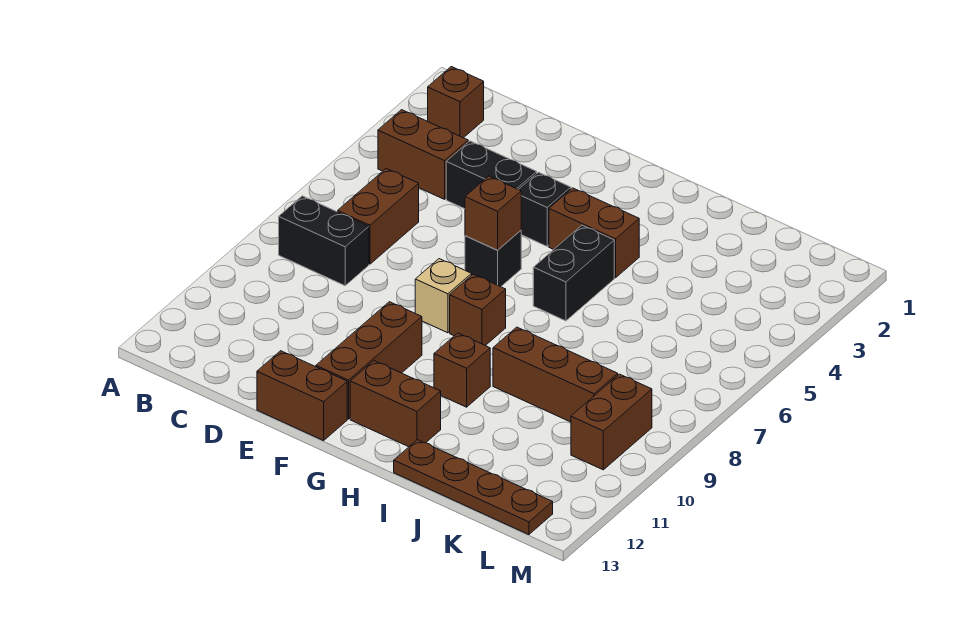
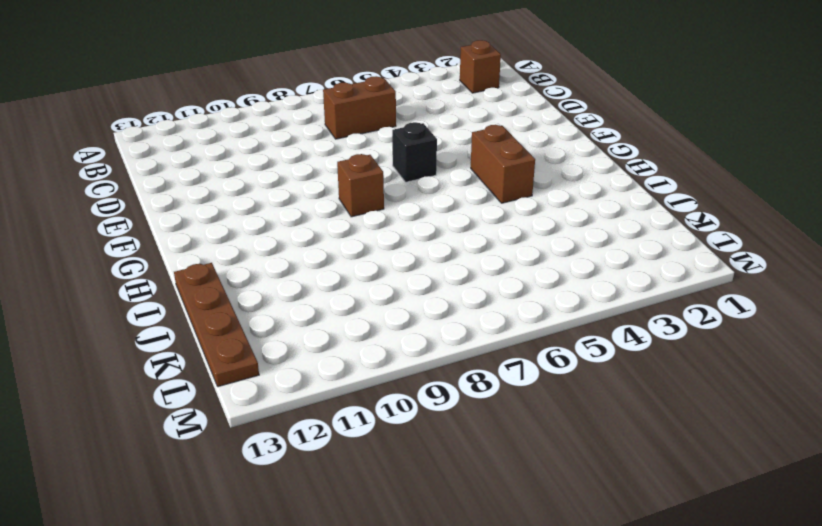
none -> brown brick B4:C4 level 1
none -> black brick B8:C8 level 1
none -> black brick D4:E4 level 1

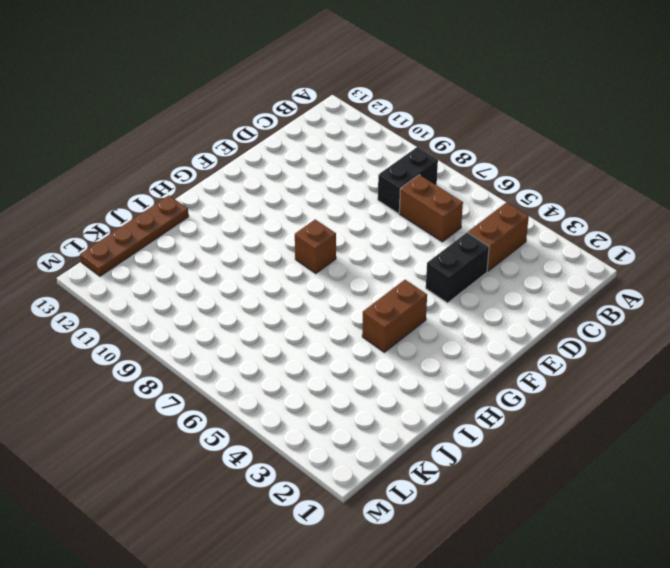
none -> brown brick B2 level 1
none -> brown brick E13:F13 level 1
none -> black brick F4 level 1

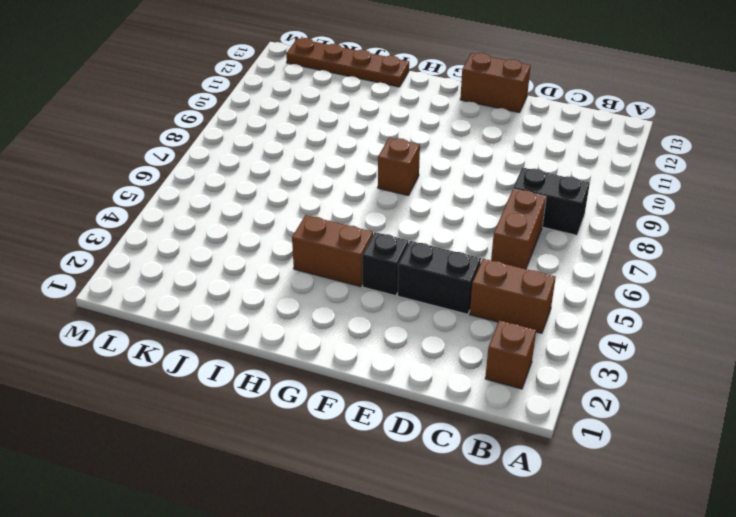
none -> black brick F6 level 1
none -> tan brick F8 level 1
none -> brown brick F10:F12 level 1

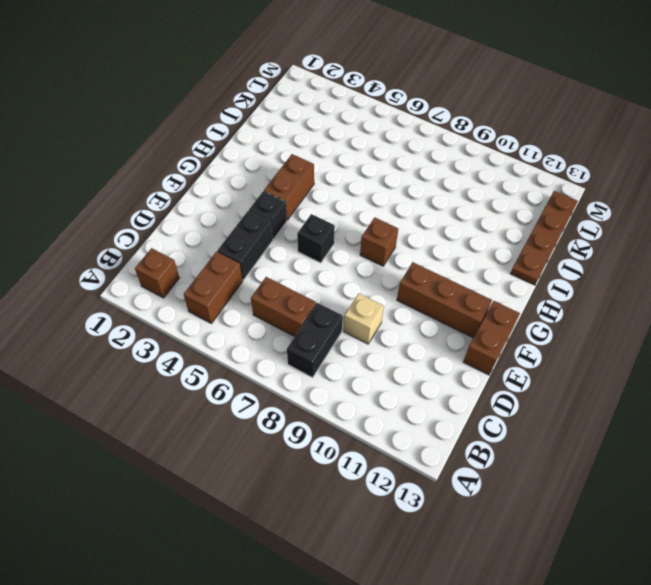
tan brick D9 level 1 -> tan brick F8 level 1
none -> brown brick G12:H12 level 1
none -> black brick H5:H6 level 1
none -> brown brick H10 level 1

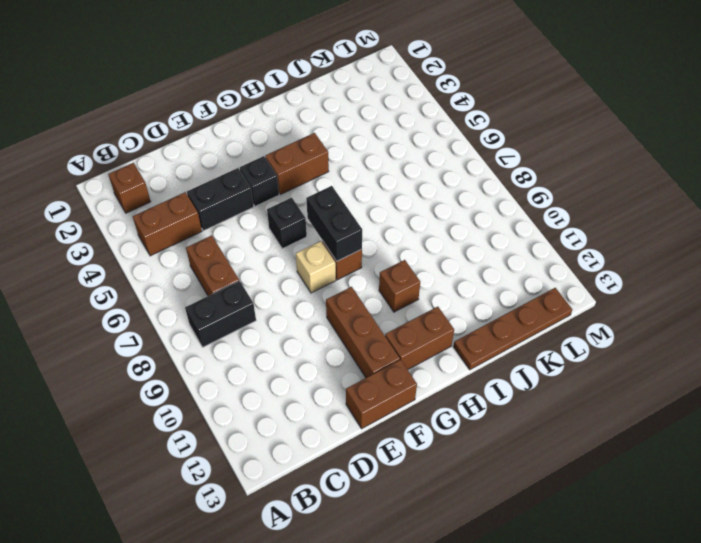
black brick G7:G8 level 2 -> black brick H5:H6 level 1
none -> brown brick I9:K9 level 1
none -> brown brick L9:L10 level 1
none -> brown brick F6 level 2

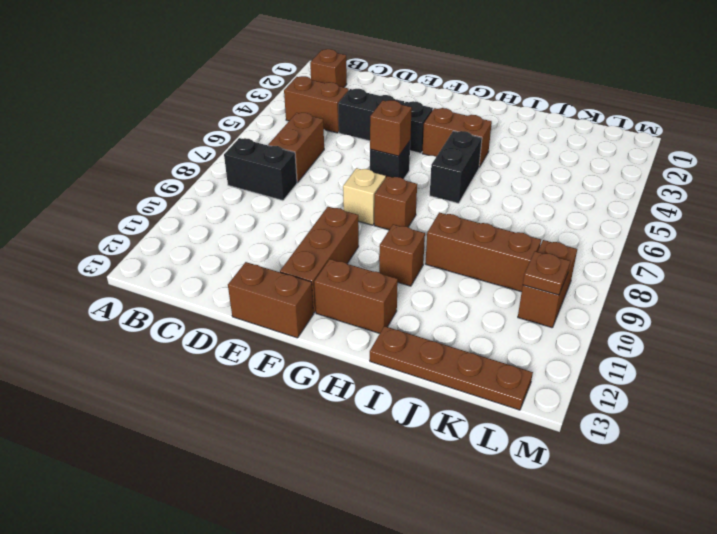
brown plate L10 level 2 -> none

